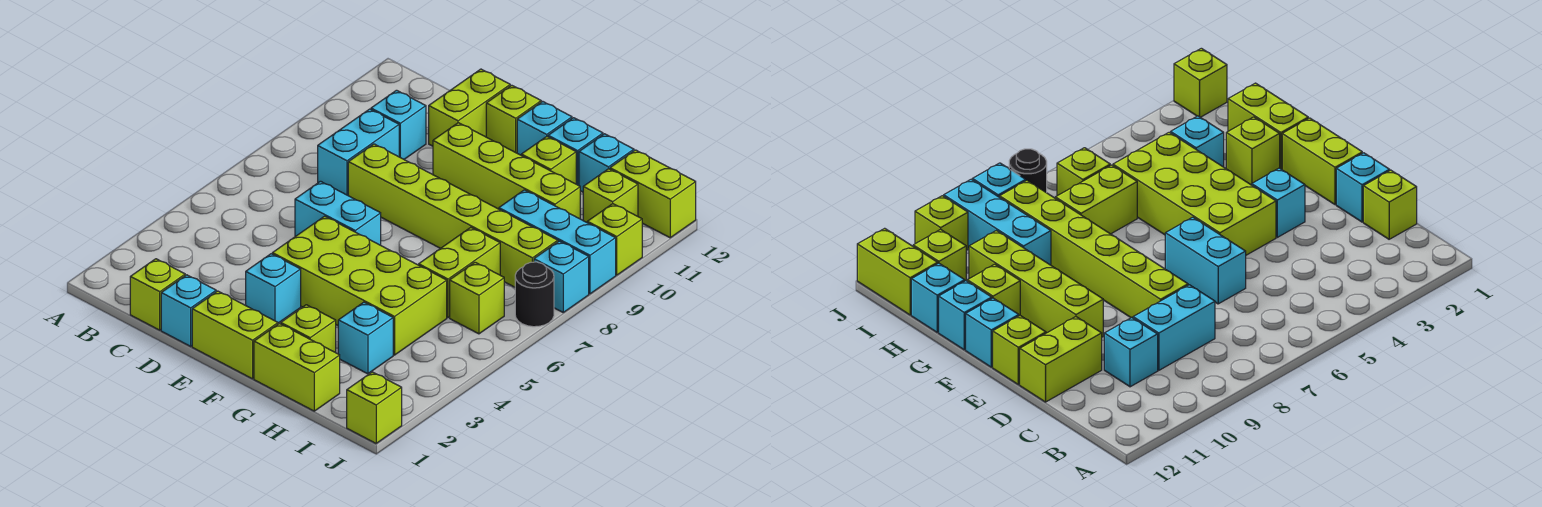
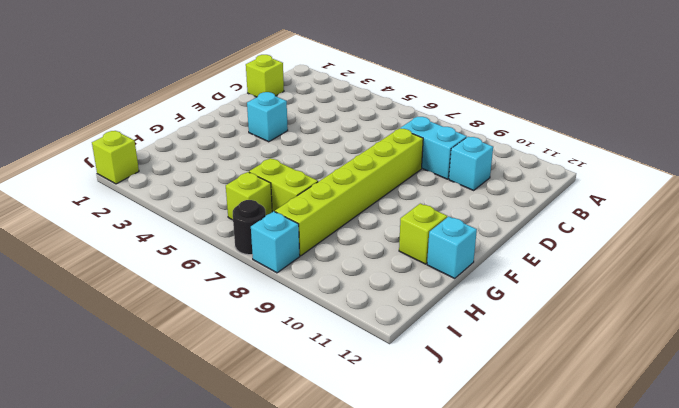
none -> cyan brick D1 level 1
none -> cyan brick D6:E6 level 1
none -> lime brick D11:D12 level 1

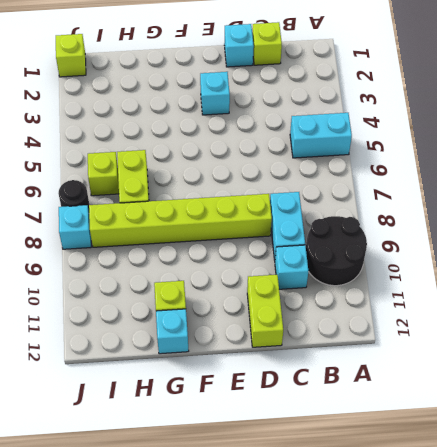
cyan brick A5:B5 level 1 -> cyan brick D6:E6 level 1
black round brick A9:B10 level 1 -> none
none -> lime brick E1:F1 level 1
none -> lime brick E4:H5 level 1
none -> lime brick E10:H10 level 1

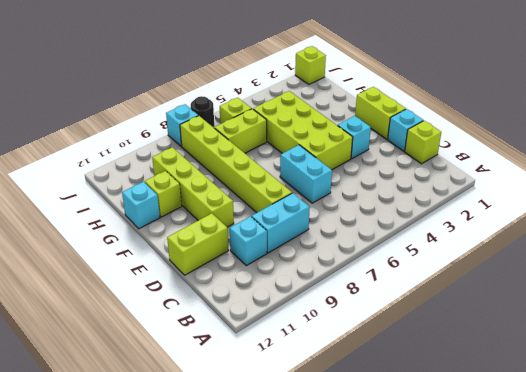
none -> lime brick E12 level 1
none -> cyan brick F12 level 1
none -> lime brick G1:H1 level 1

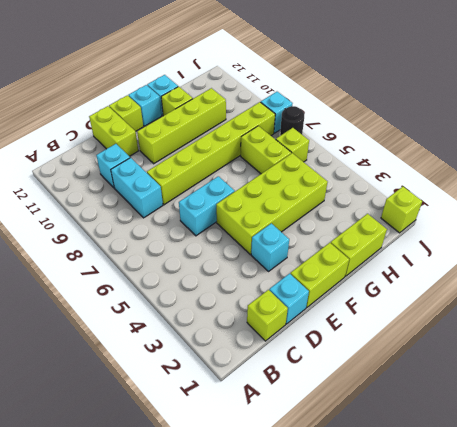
none -> lime brick G2 level 1
none -> cyan brick H3 level 1
none -> cyan brick H9:J9 level 1

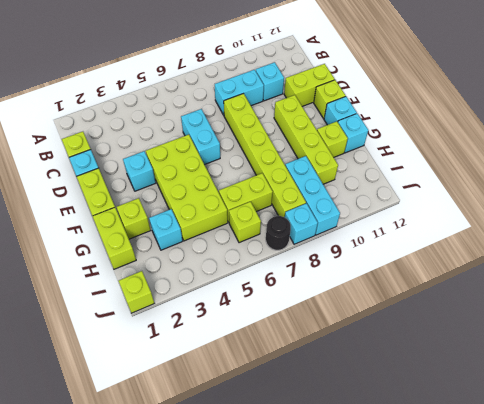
none -> cyan brick H12 level 1
none -> lime brick I11 level 1
none -> lime brick I12:J12 level 1

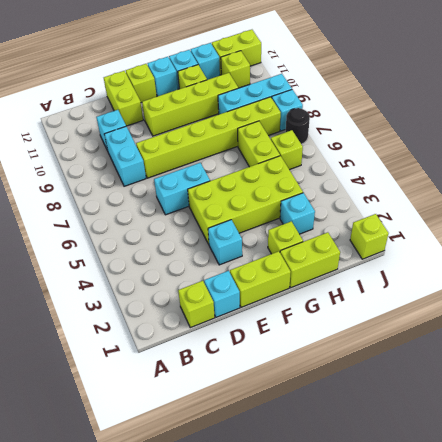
none -> lime brick J10 level 1

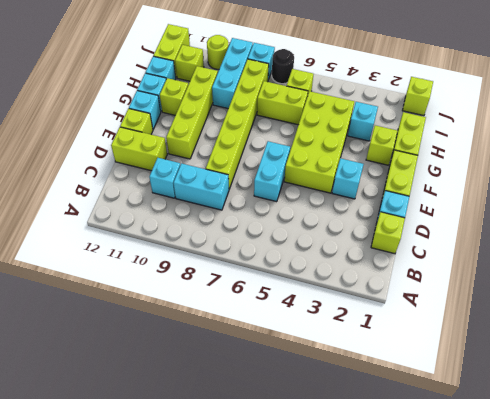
lime round brick J10 level 1 -> lime brick J10 level 1

